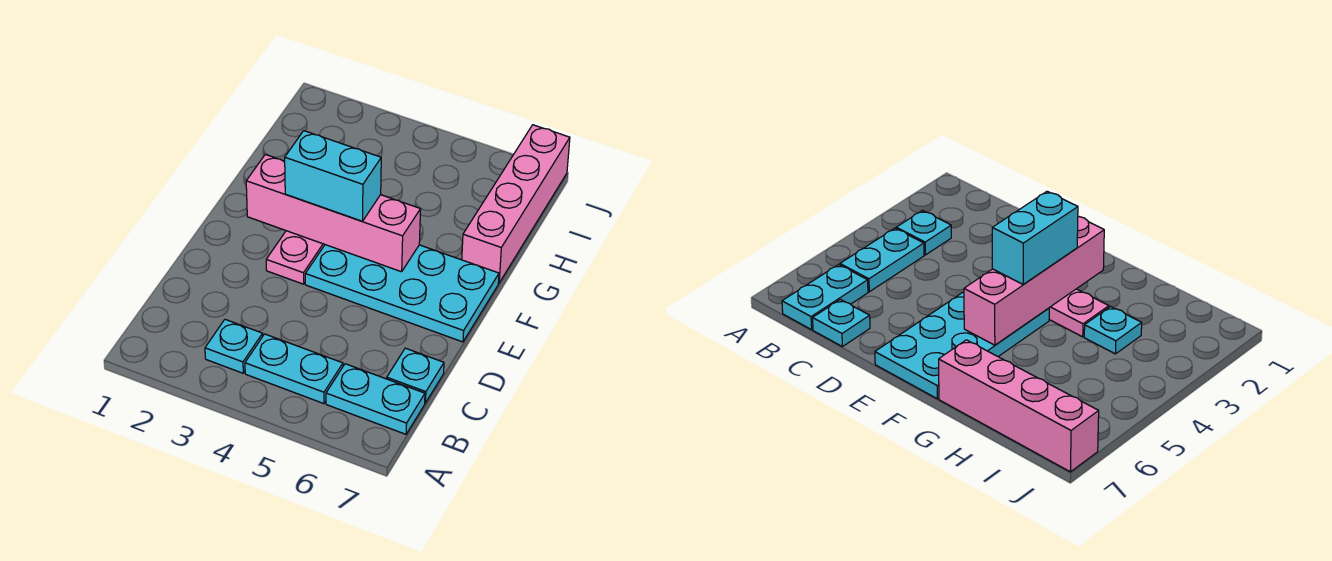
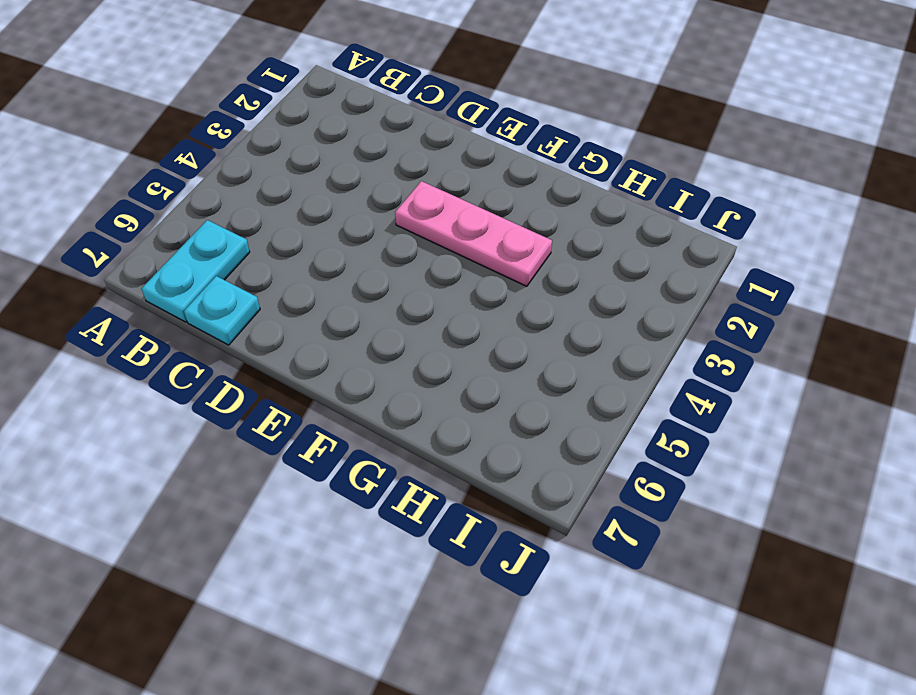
none -> cyan plate B3 level 1
none -> cyan plate B4:B5 level 1

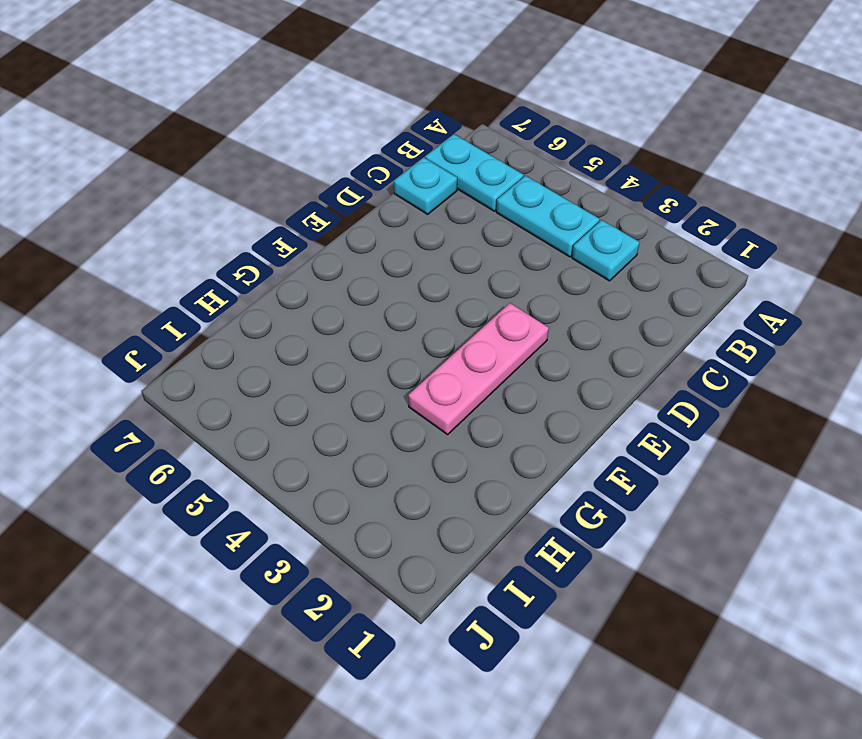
none -> cyan plate E4:F7 level 1
none -> pink brick G7:J7 level 1

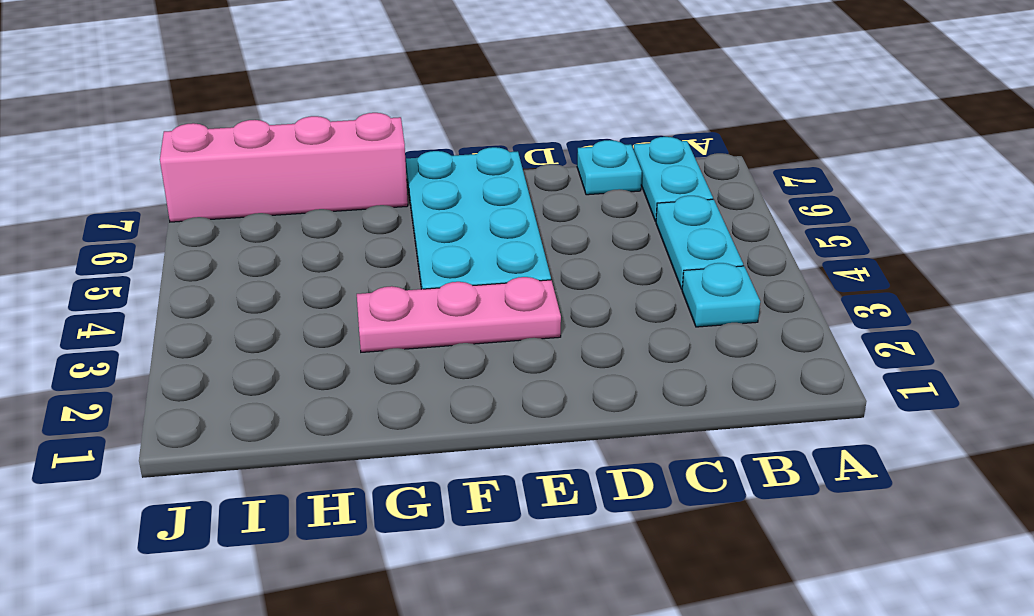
none -> cyan plate H3 level 1
none -> pink brick F2:F5 level 2

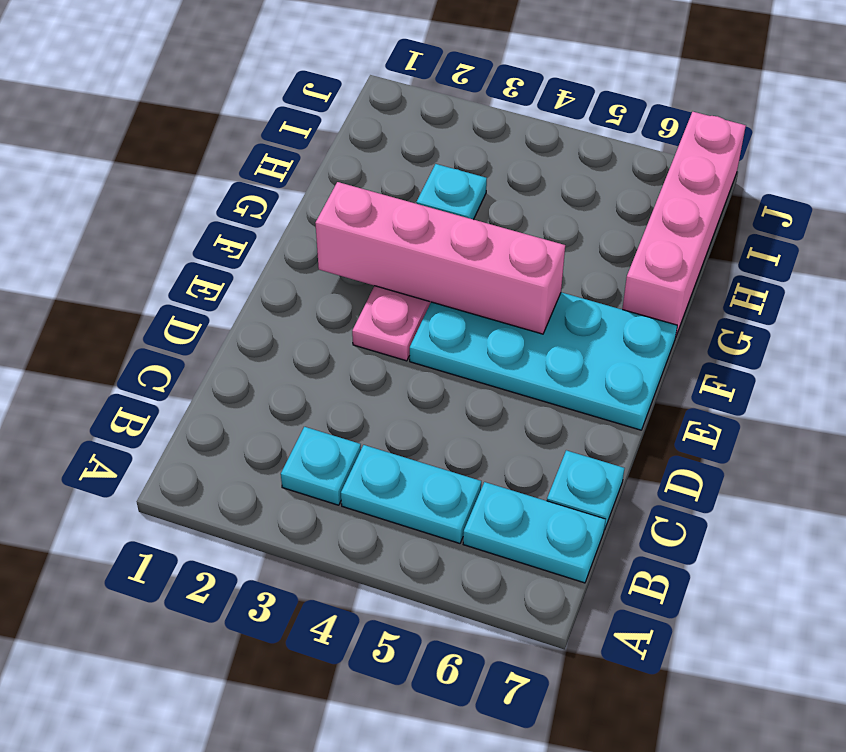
none -> cyan brick F3:F4 level 3

